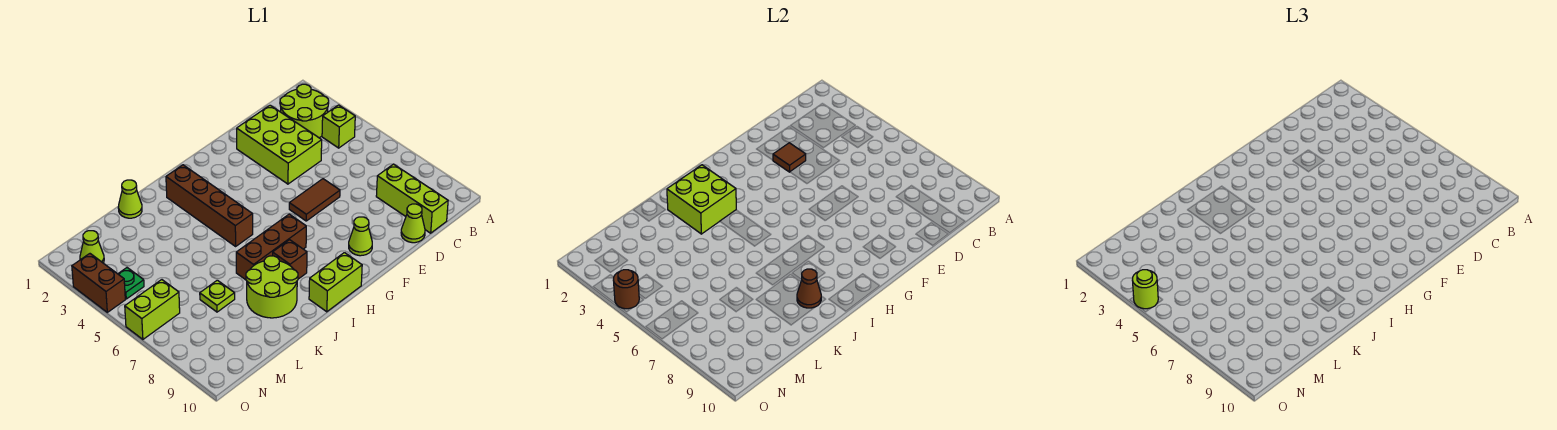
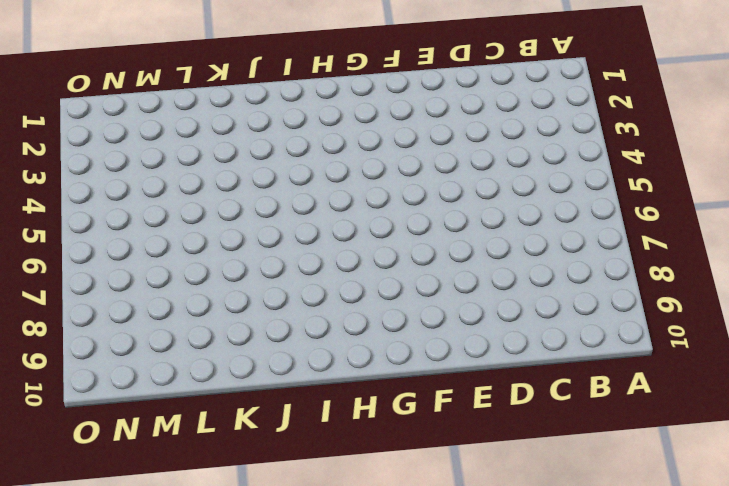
none -> lime round brick B2:C3 level 1
none -> lime brick B4 level 1
none -> lime brick C8:C10 level 1

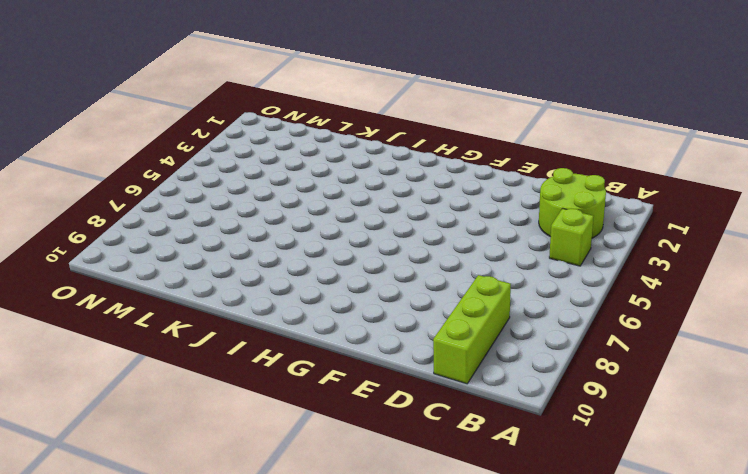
none -> lime brick D2:E4 level 1
none -> lime cone D10 level 1
none -> brown tile E6:F6 level 1

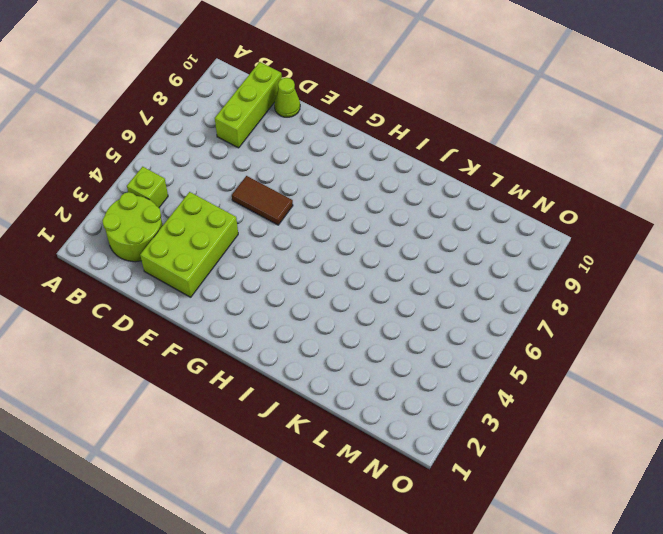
none -> lime cone F9 level 1
none -> brown brick H7:J7 level 1
none -> lime brick H10:I10 level 1

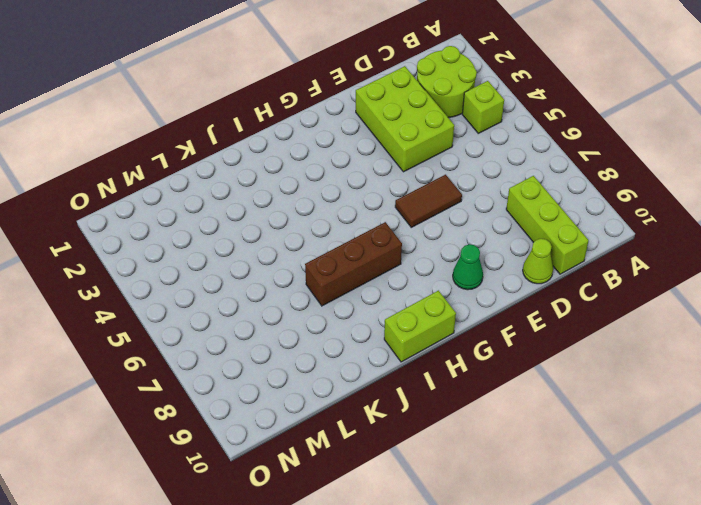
green cone F9 level 1 -> lime cone F9 level 1
none -> brown brick I2:I5 level 1
none -> brown brick I8 level 1
none -> lime round brick J8:K9 level 1

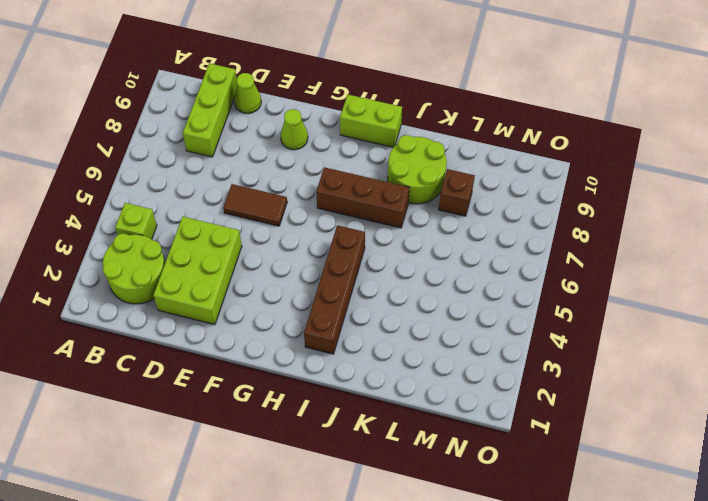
brown brick L8 level 1 -> brown brick I8 level 1
none -> lime cone K1 level 1
none -> lime plate L7 level 1
none -> lime cone N2 level 1

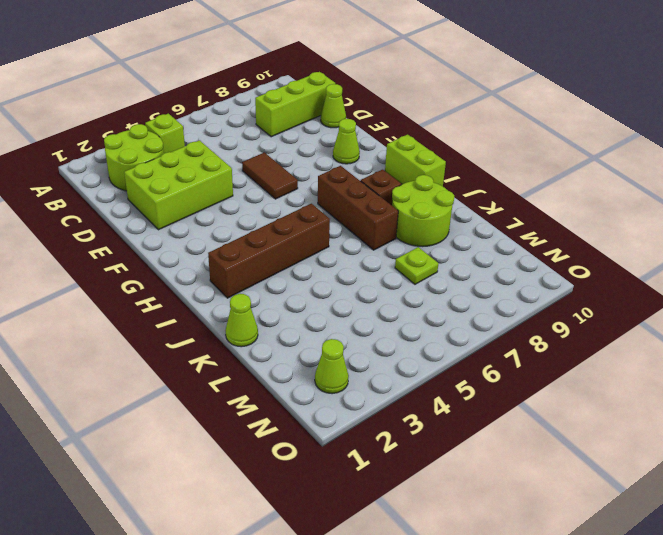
none -> green plate N4 level 1
none -> lime brick N6:O6 level 1
none -> brown brick O3:O4 level 1

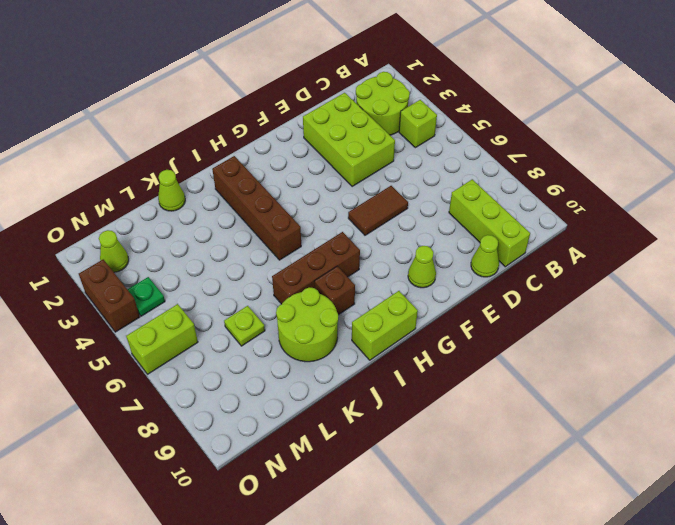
none -> brown tile E3 level 2
none -> lime brick I2:J3 level 2
none -> brown cone J9 level 2

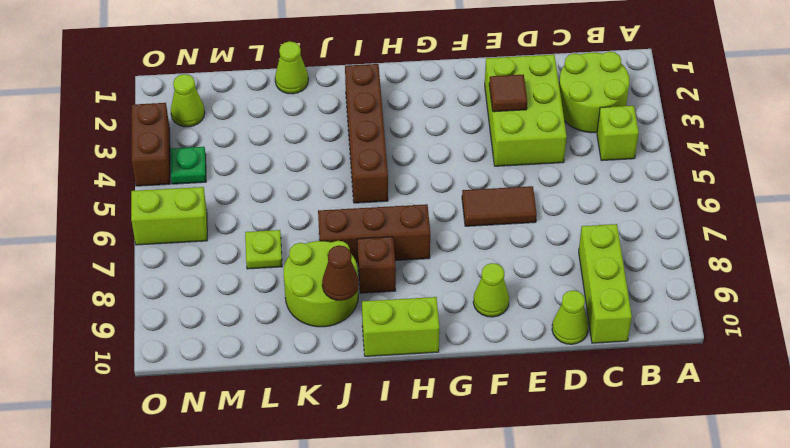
none -> lime brick I2:J3 level 2
none -> brown round brick O4 level 2
none -> lime round brick O4 level 3

